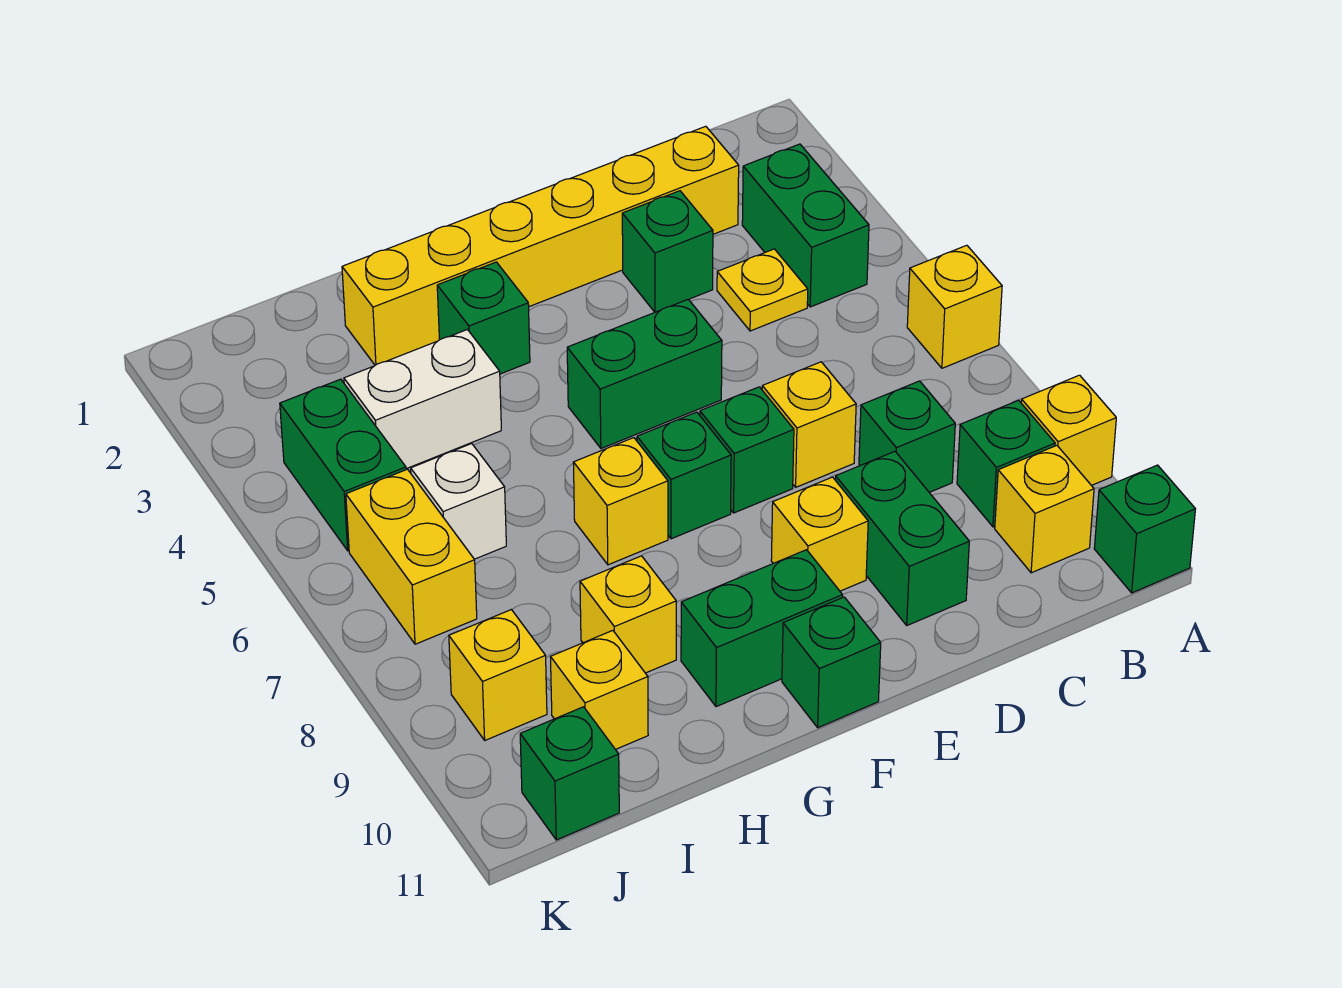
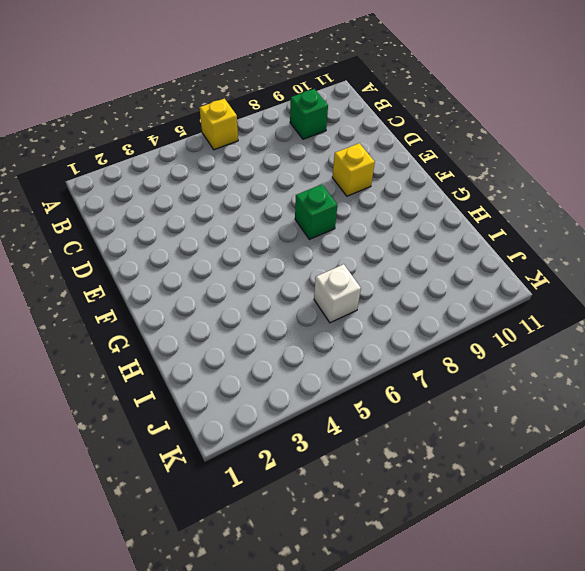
none -> yellow brick A9 level 1
none -> green brick A11 level 1
none -> green brick B3:B4 level 1

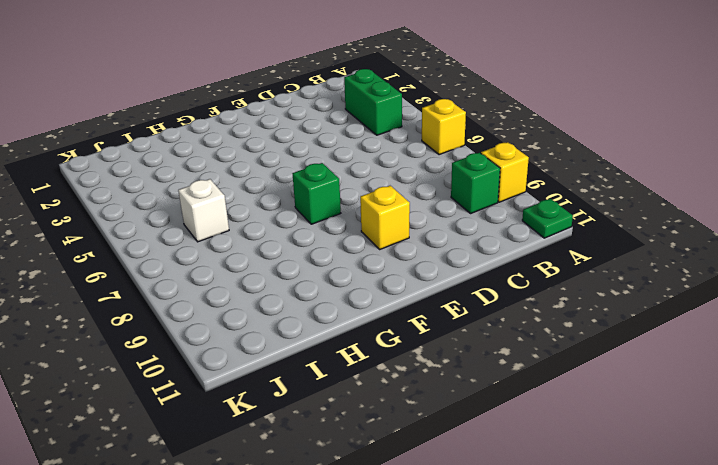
green plate A11 level 1 -> green brick A11 level 1
none -> yellow brick B10 level 1
none -> yellow brick C2:H2 level 1
none -> yellow plate C4 level 1

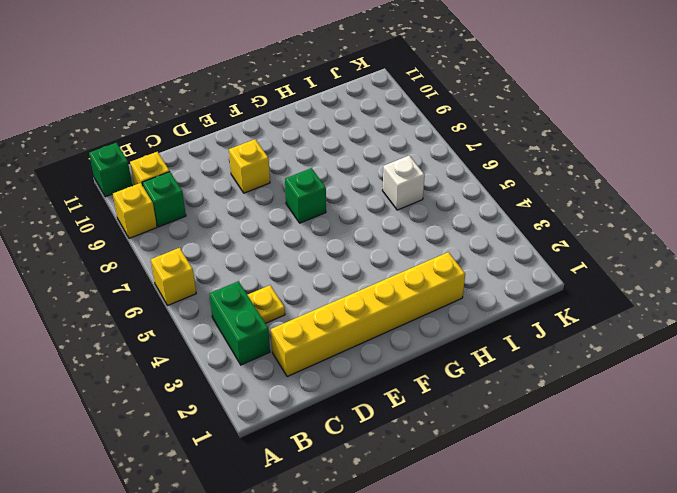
none -> green brick C8 level 1
none -> green brick D3 level 1
none -> yellow brick D7 level 1

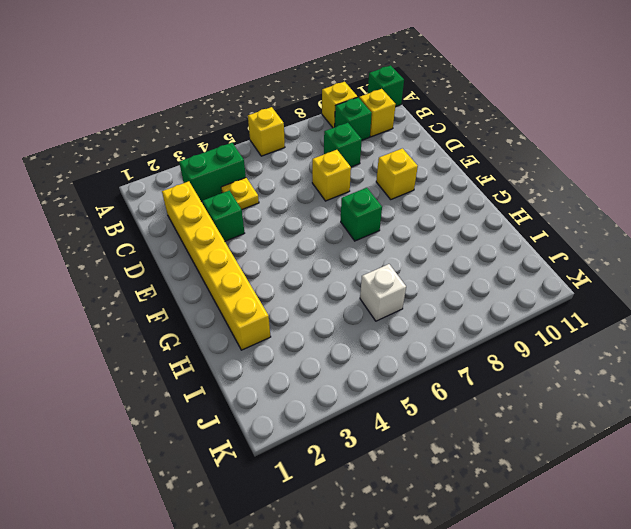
none -> green brick D9:D10 level 1
none -> green brick E5:F5 level 1
none -> green brick E7 level 1

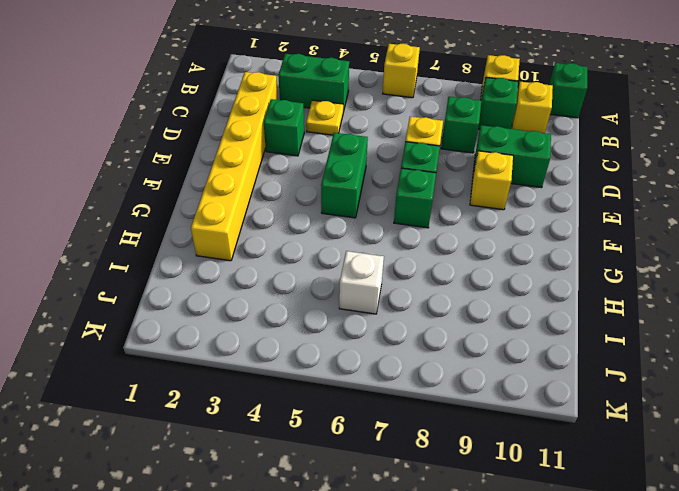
none -> green brick F10:G10 level 1
none -> green brick F11 level 1
none -> green brick G3 level 1

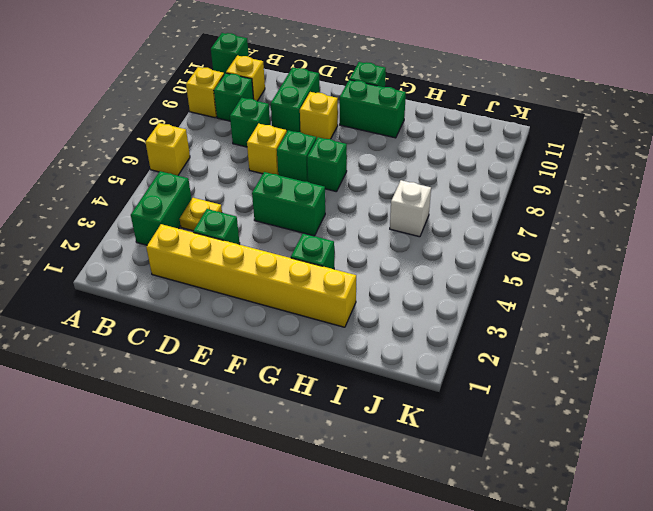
none -> yellow brick G7 level 1
none -> white brick H4:I4 level 1
none -> yellow brick H9 level 1

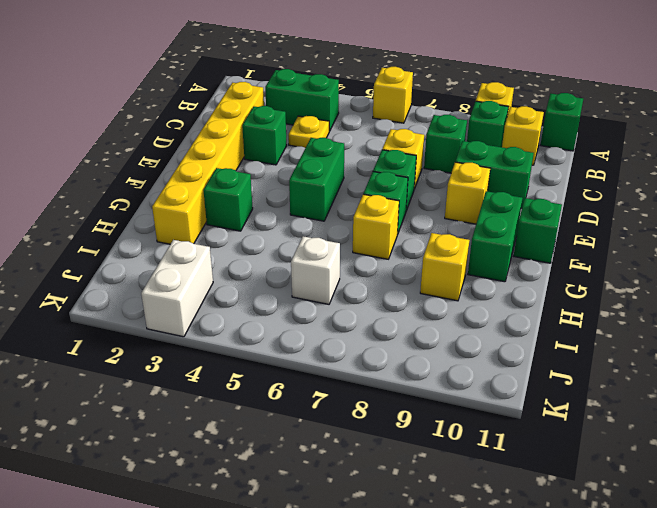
white brick J3:K3 level 1 -> white brick H4:I4 level 1
none -> yellow brick I10 level 1
none -> green brick J4:J5 level 1
none -> yellow brick J6:J7 level 1

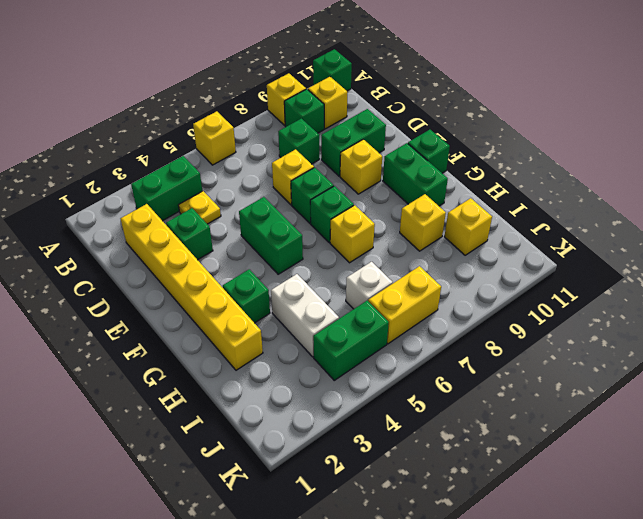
none -> yellow brick J9 level 1
none -> green brick J11 level 1

